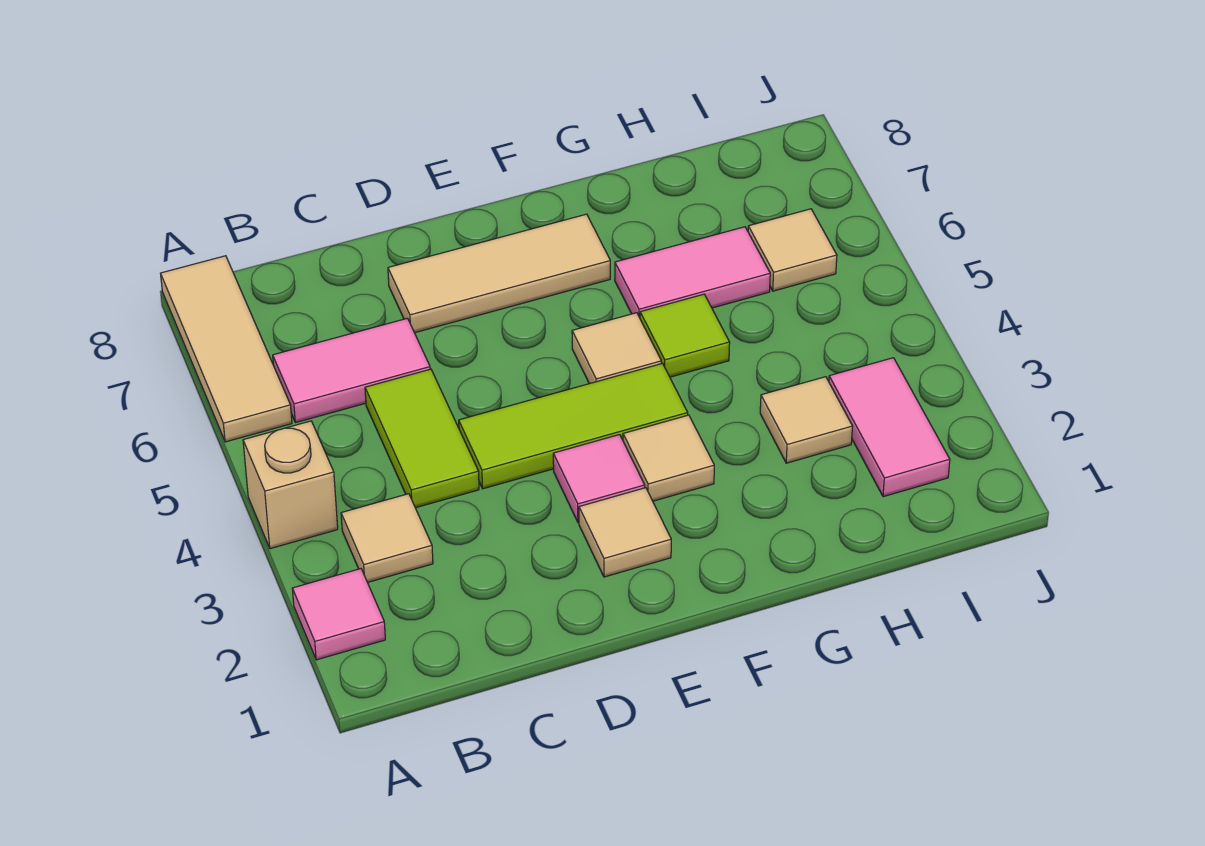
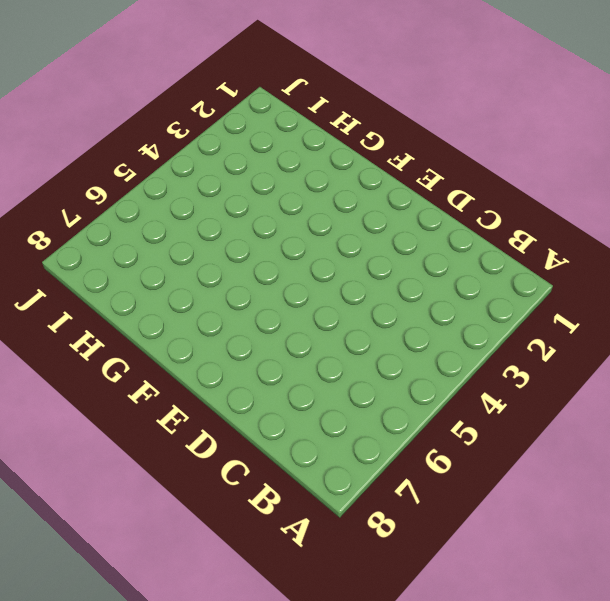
none -> pink tile A2 level 1
none -> tan brick A4 level 1
none -> tan tile A6:A8 level 1

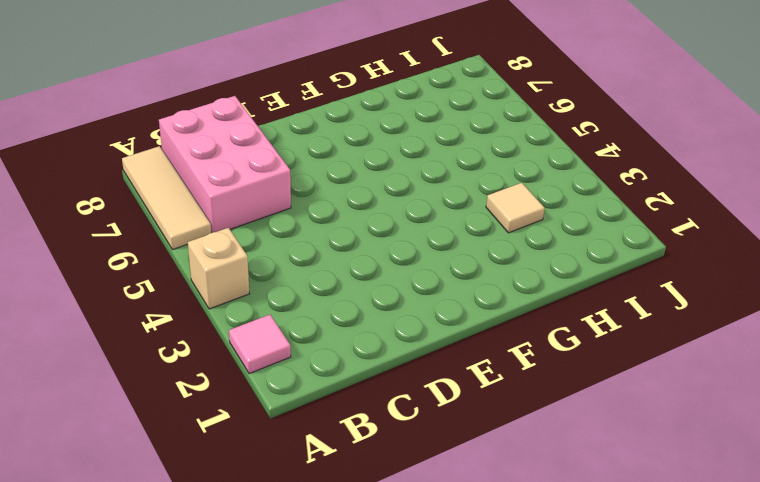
pink brick B6:C8 level 1 -> pink tile B6:C6 level 1
none -> tan tile B3 level 1
none -> lime tile C4:C5 level 1
none -> lime tile D4:F4 level 1

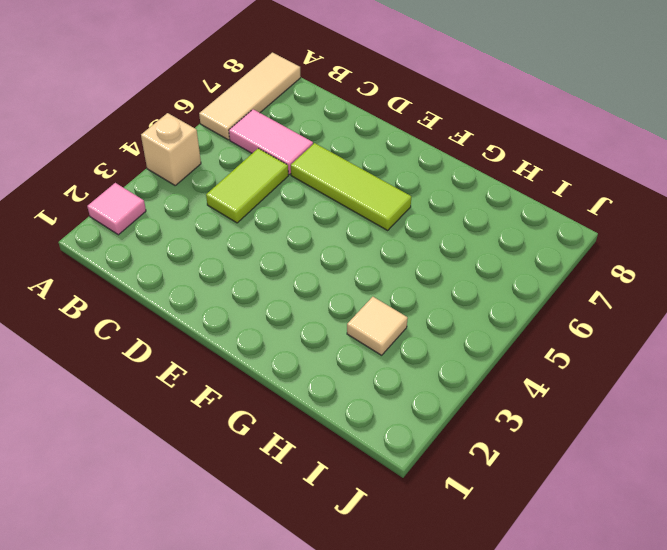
lime tile D6:F6 level 1 -> lime tile D4:F4 level 1
none -> tan tile B3 level 1
none -> tan tile D7:F7 level 1
none -> tan tile E2 level 1

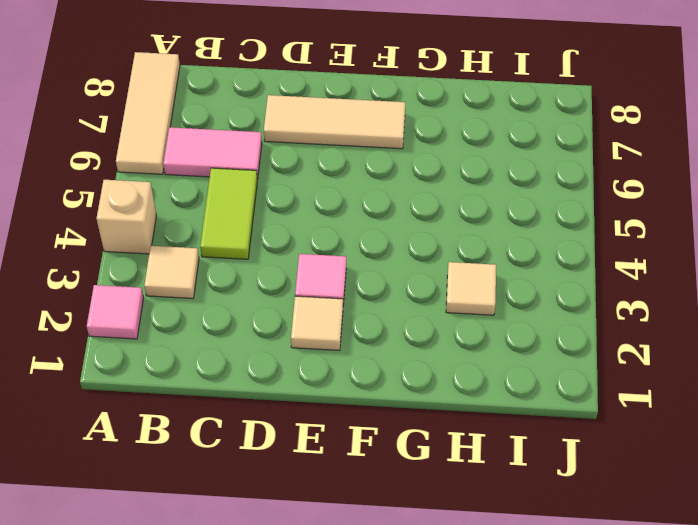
none -> lime tile D4:F4 level 1
none -> tan tile F3 level 1
none -> tan tile F5 level 1

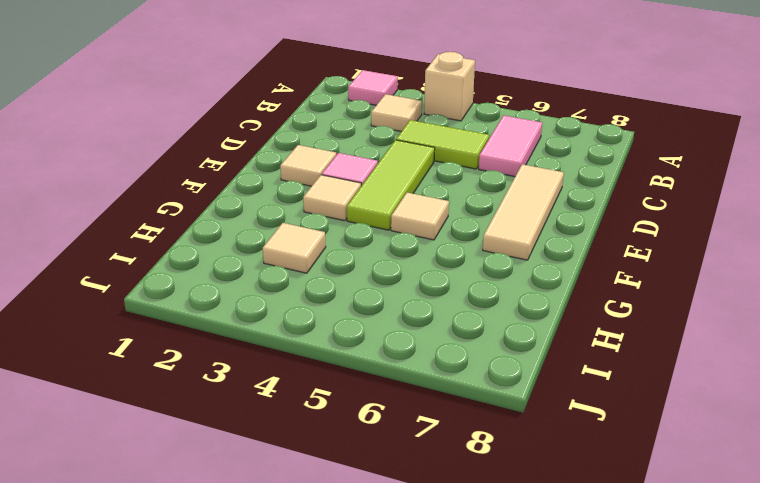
none -> tan tile A6:A8 level 1
none -> lime tile G5 level 1
none -> pink tile G6:H6 level 1

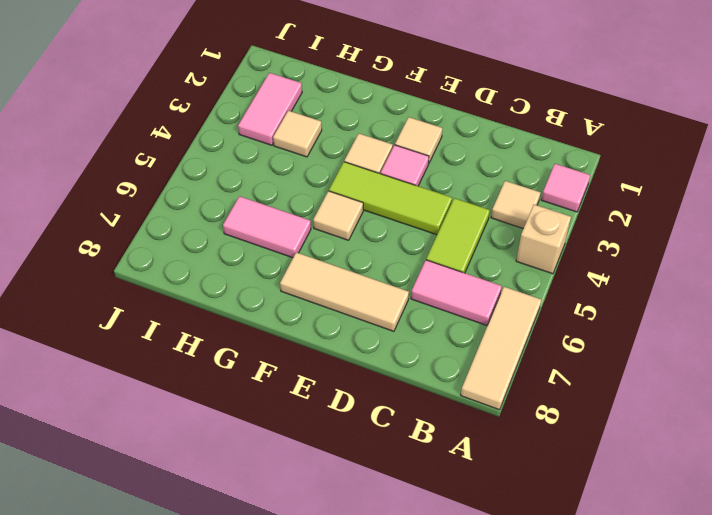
none -> lime tile G5 level 1
none -> tan tile I6 level 1

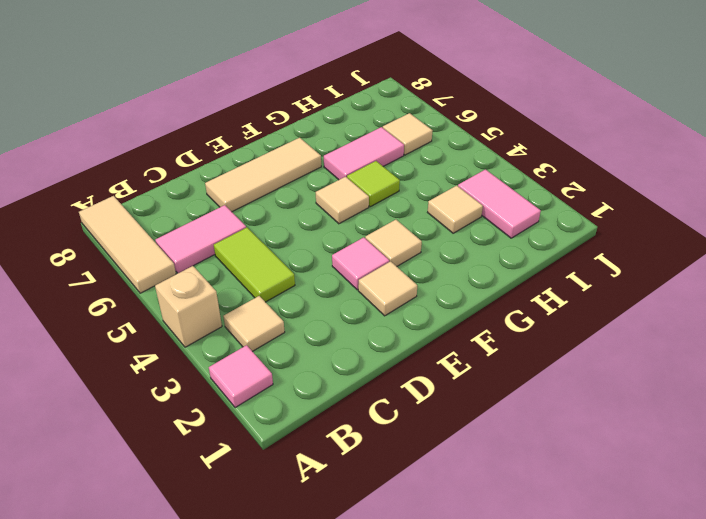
none -> lime tile D4:F4 level 1

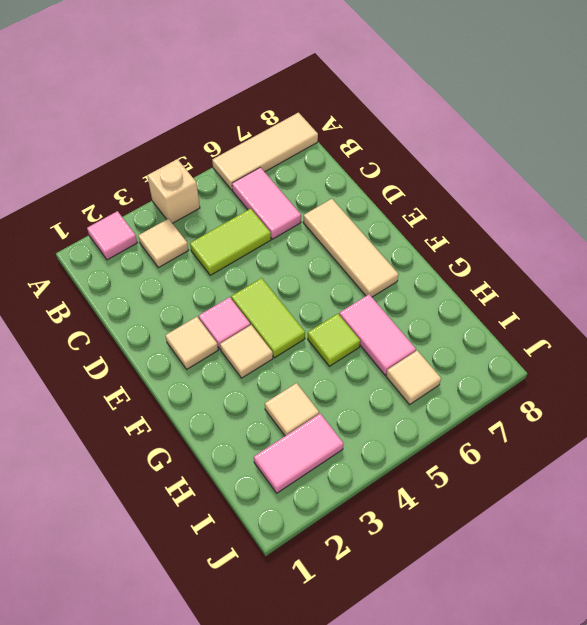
lime tile E4:F4 level 1 -> lime tile D4:F4 level 1
none -> tan tile F5 level 1

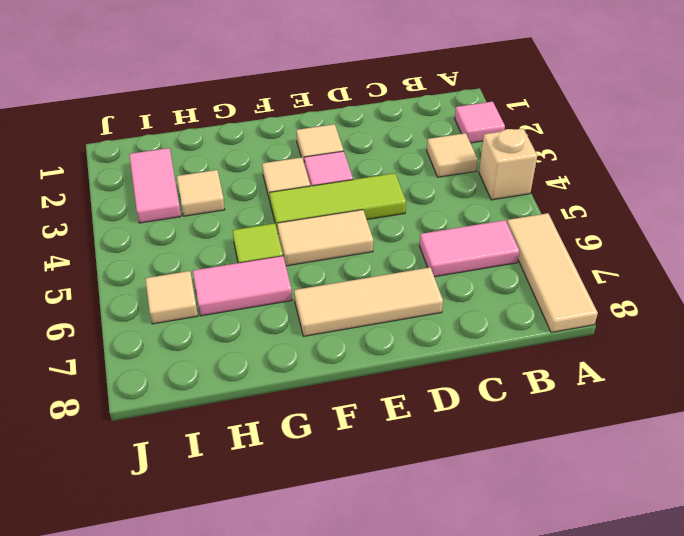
tan tile E5:F5 level 1 -> tan tile F5 level 1
none -> lime tile C4:C5 level 1

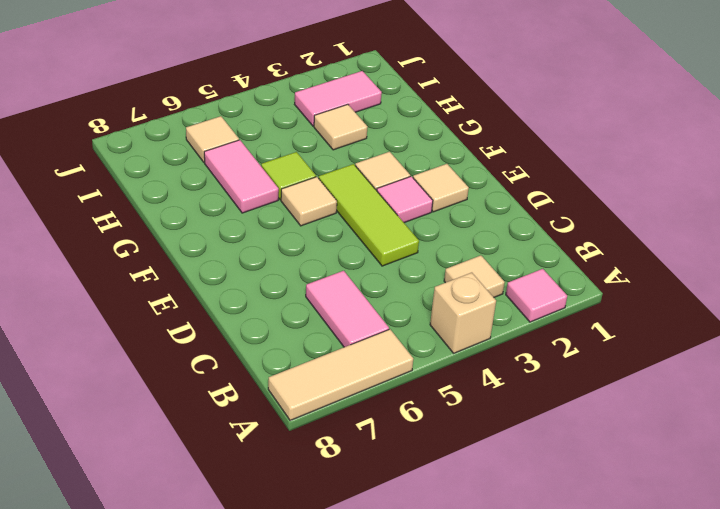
none -> lime tile C4:C5 level 1
none -> tan tile D7:F7 level 1

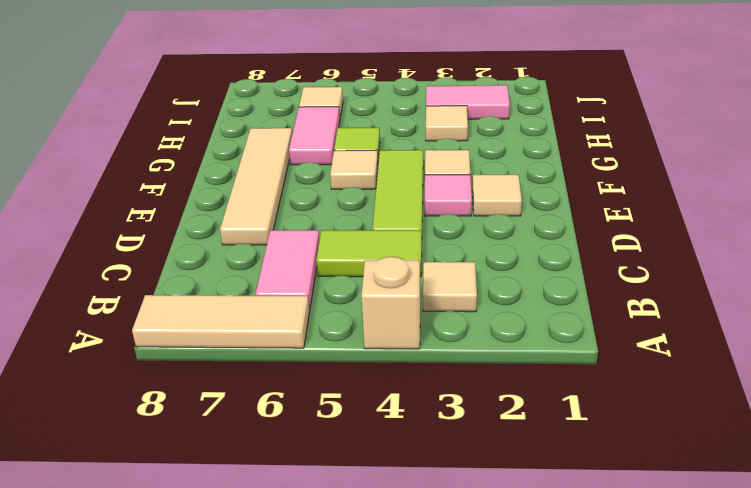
tan tile D7:G7 level 1 -> tan tile D7:F7 level 1
none -> pink tile A2 level 1

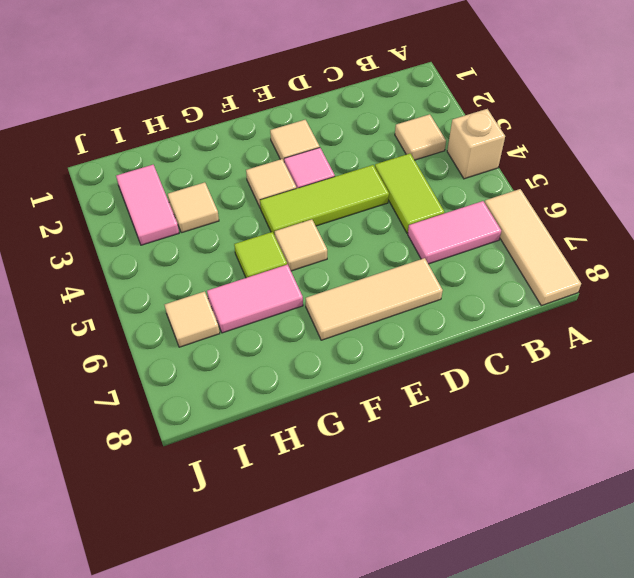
none -> pink tile A2 level 1

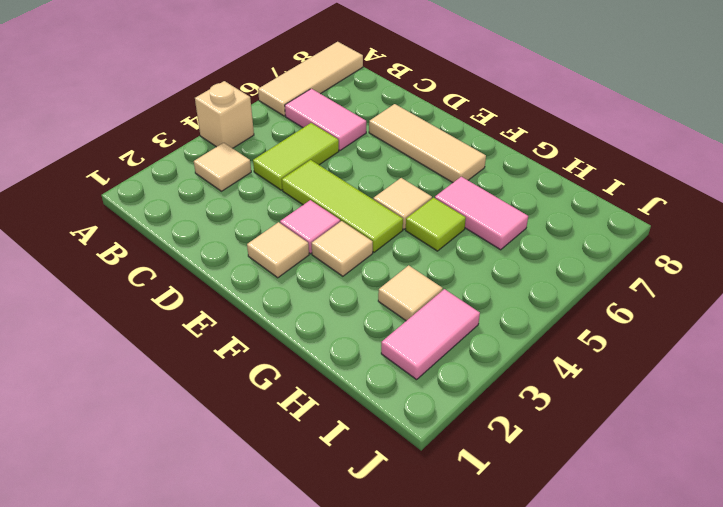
none -> pink tile A2 level 1
none -> tan tile I6 level 1

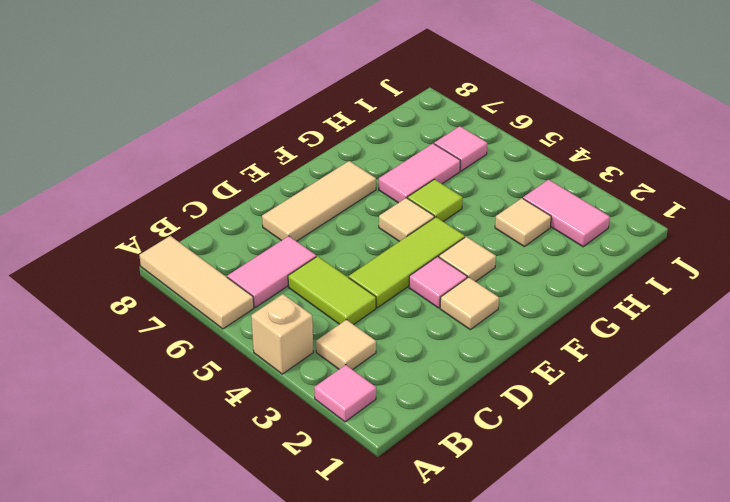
pink tile I6 level 1 -> tan tile I6 level 1

